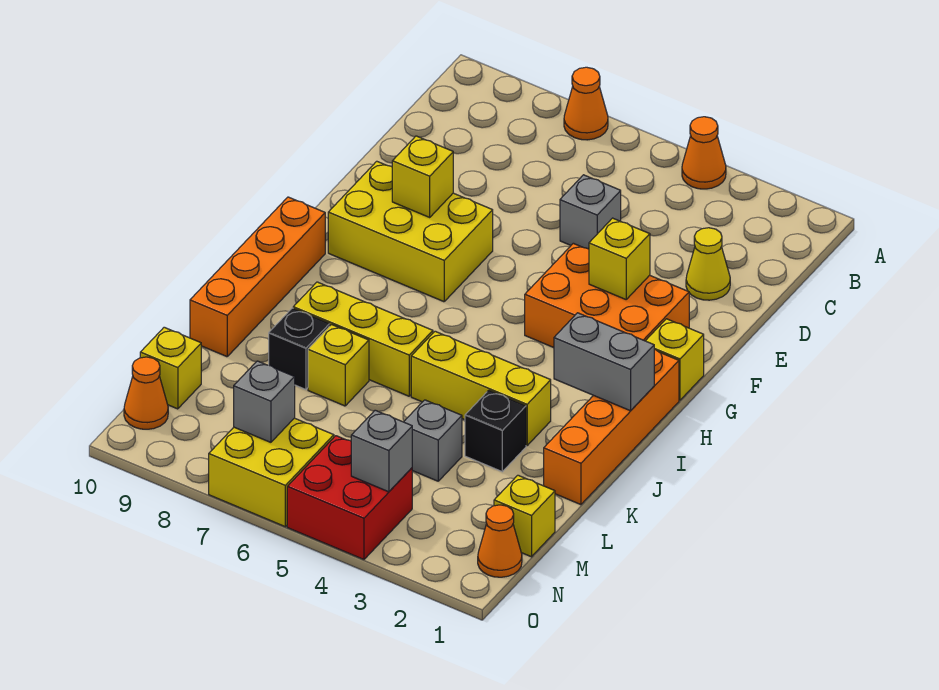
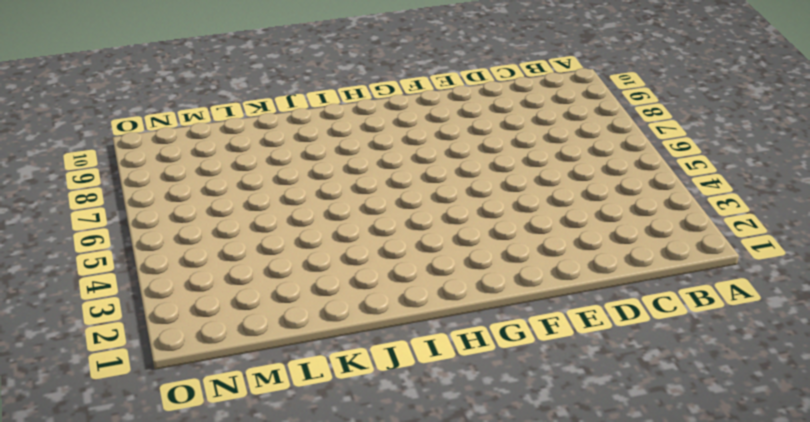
none -> orange cone A4 level 1
none -> orange cone A7 level 1
none -> yellow cone D2 level 1

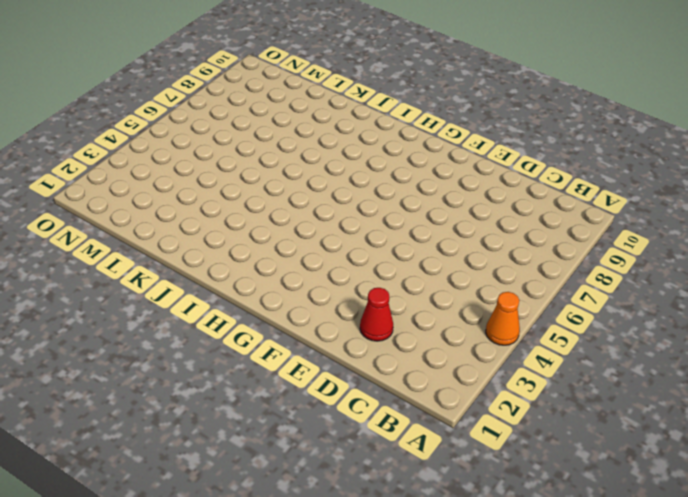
red cone D2 level 1 -> yellow cone D2 level 1
none -> orange cone A7 level 1
none -> grey brick D5 level 1
none -> orange brick F2:G4 level 1

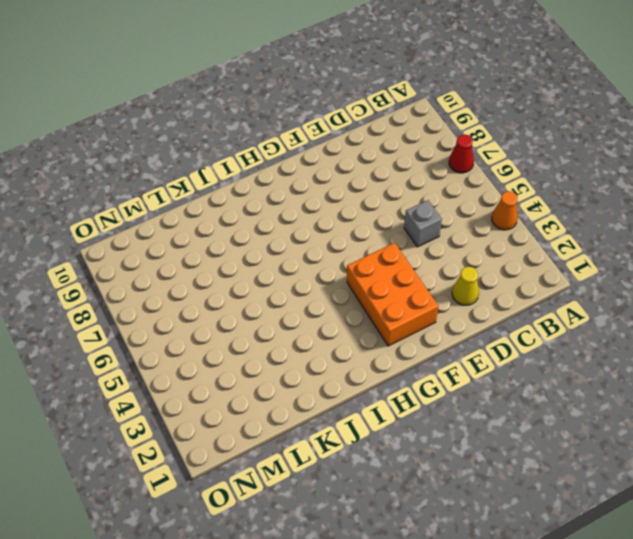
red cone A7 level 1 -> orange cone A7 level 1
none -> yellow brick F7:G9 level 1
none -> yellow brick G1 level 1
none -> orange brick H1:K1 level 1

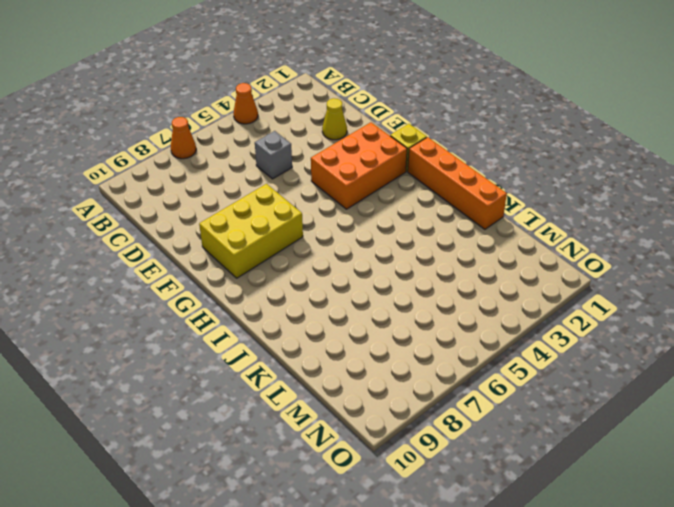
none -> orange brick H10:K10 level 1
none -> yellow brick J3:J5 level 1
none -> yellow brick J6:J8 level 1

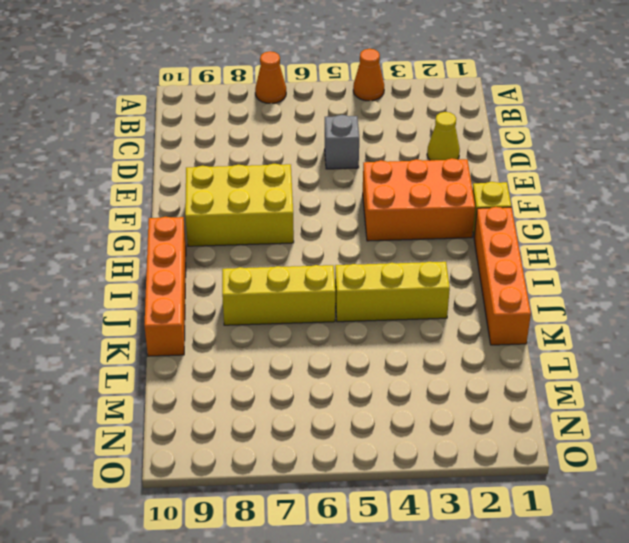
none -> black brick K3 level 1
none -> yellow brick K7 level 1
none -> black brick K8 level 1

